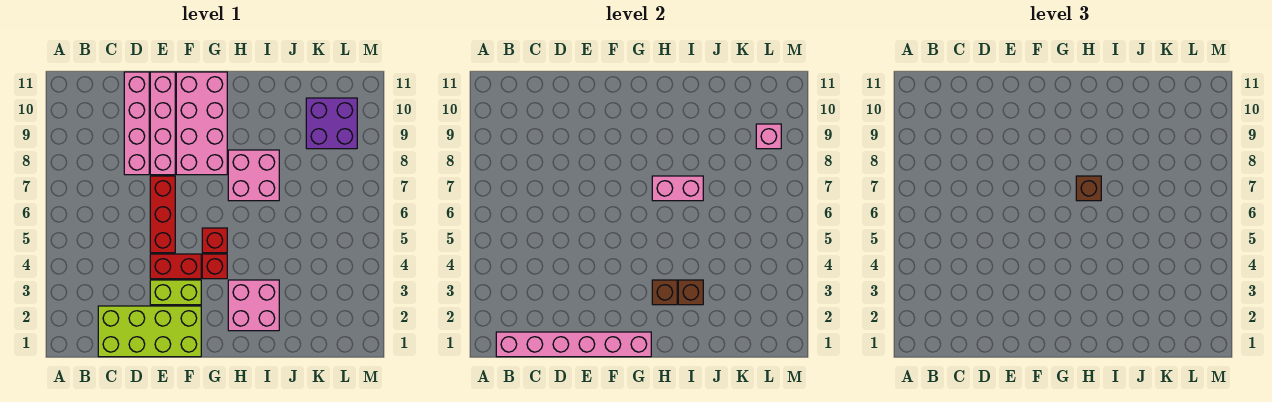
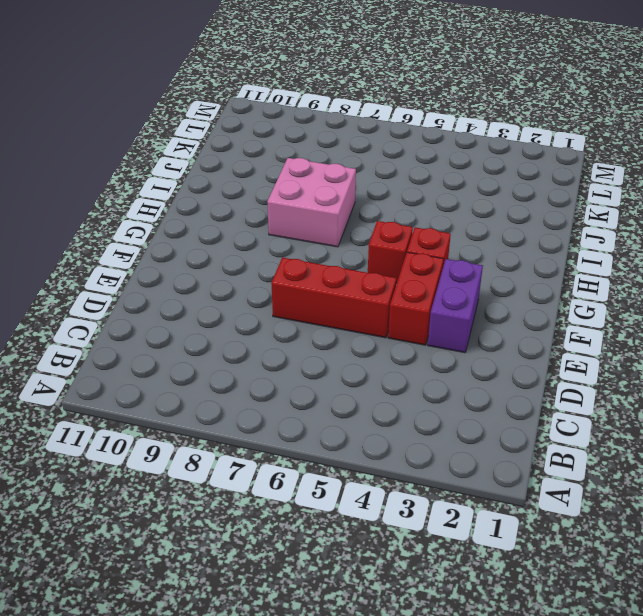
purple brick E3:F3 level 1 -> lime brick E3:F3 level 1
none -> lime brick C1:F2 level 1
none -> pink brick D8:D11 level 1
none -> pink brick E8:E11 level 1

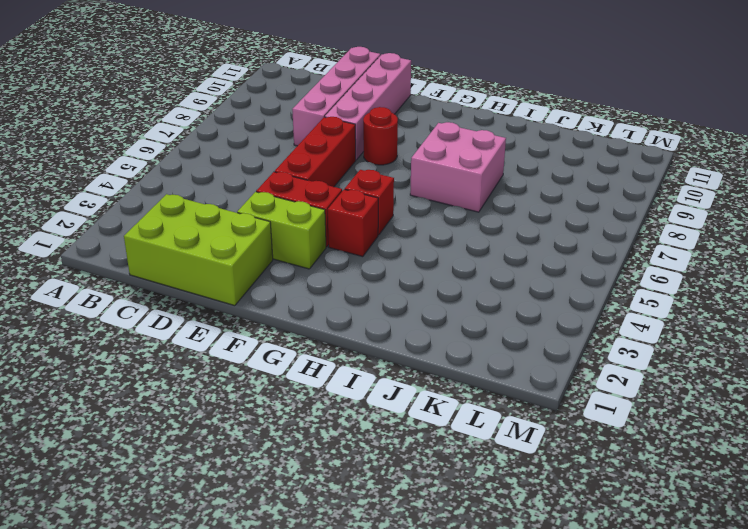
lime brick C1:E2 level 1 -> lime brick C1:F2 level 1
red round brick F8 level 1 -> pink brick F8:G11 level 1
none -> pink brick H2:I3 level 1
none -> purple brick K9:L10 level 1
none -> pink brick B1:G1 level 2

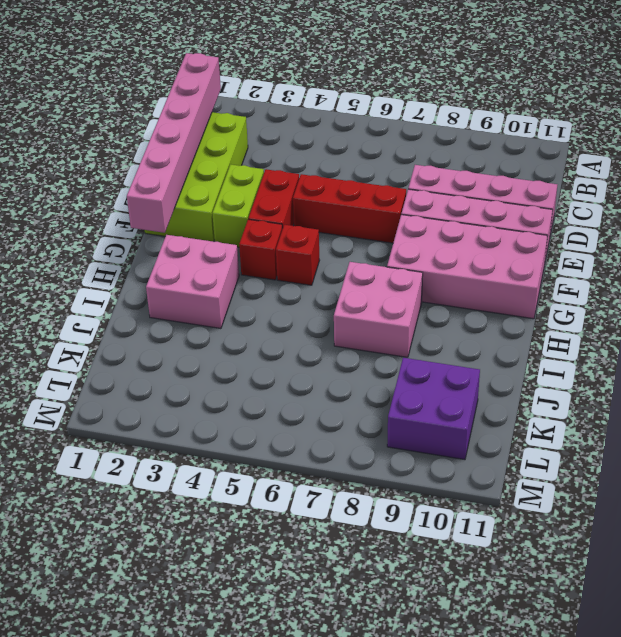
none -> brown brick H3 level 2
none -> pink brick H7:I7 level 2
none -> brown brick I3 level 2

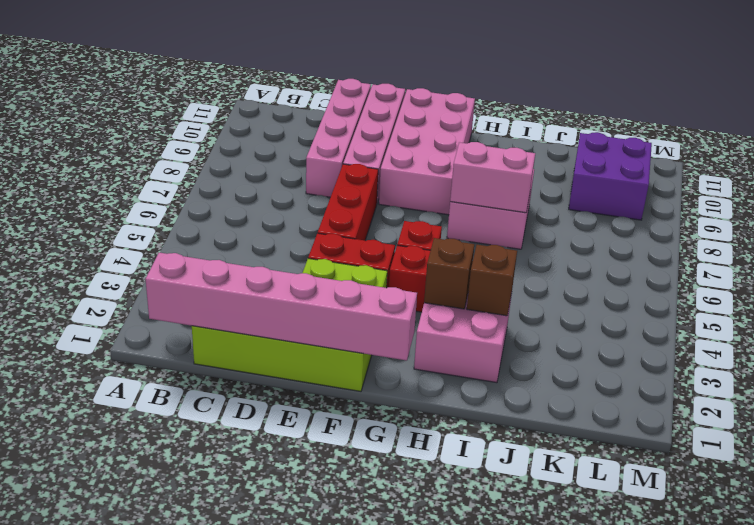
none -> pink brick L9 level 2
none -> brown brick H7 level 3

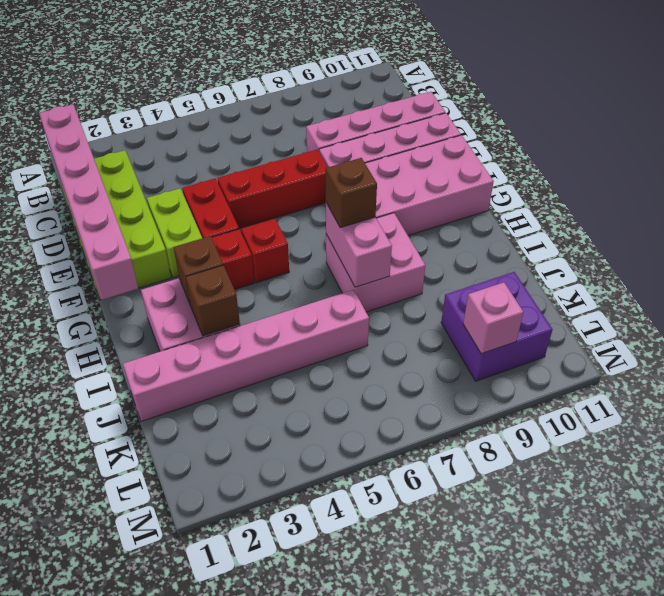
pink brick J1:J6 level 1 -> none

